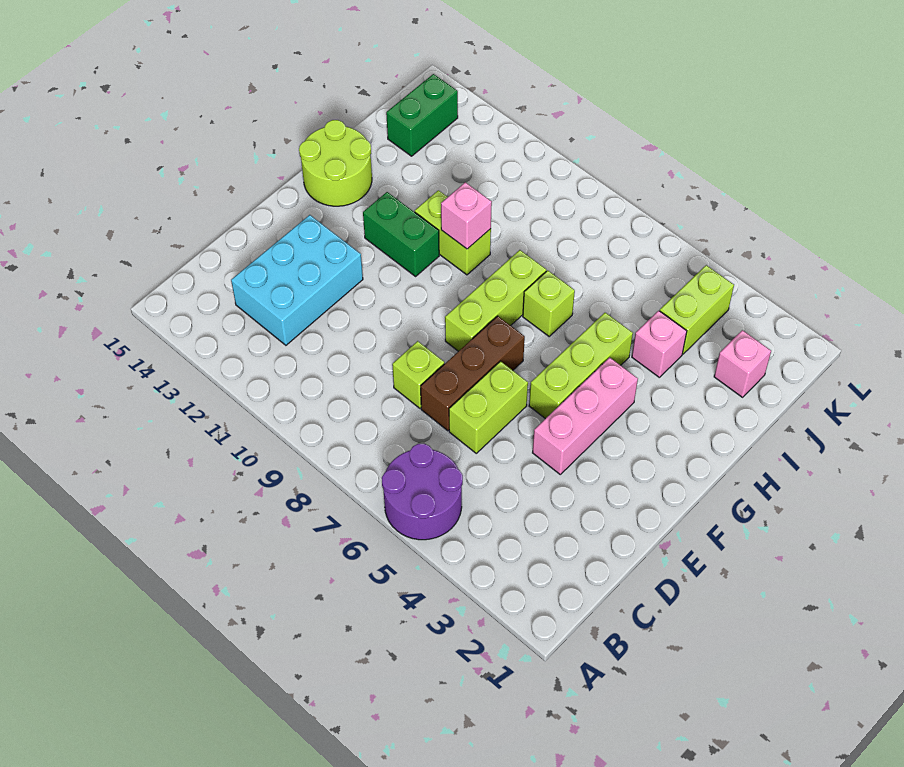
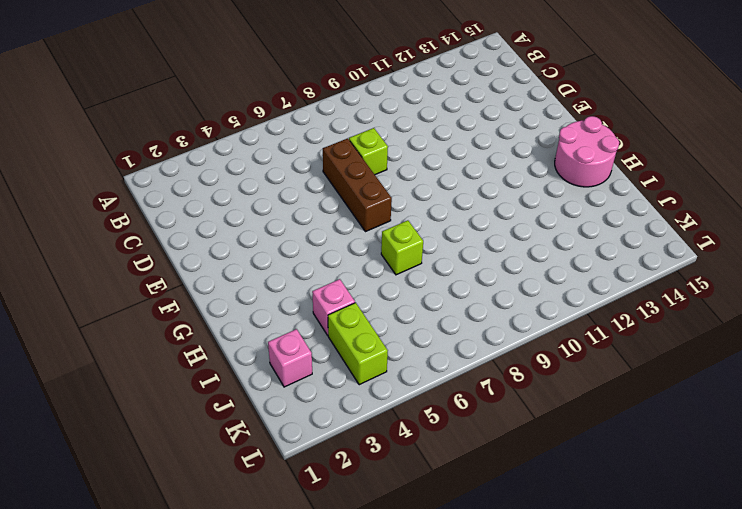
pink round brick G14:H15 level 1 -> lime round brick G14:H15 level 1
none -> purple round brick A5:B6 level 1
none -> cyan brick C12:E13 level 1
none -> lime brick D6:E6 level 1

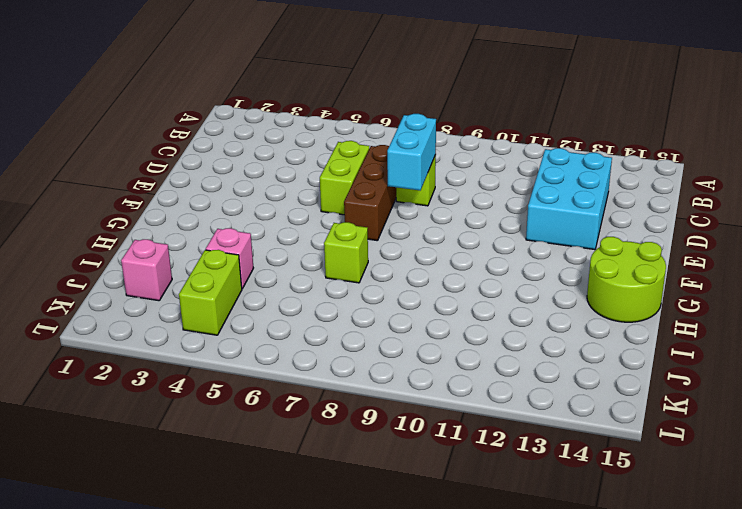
cyan brick D8:E8 level 2 -> none
none -> purple round brick A5:B6 level 1
none -> pink brick E4:G4 level 1
none -> lime brick F5:H5 level 1

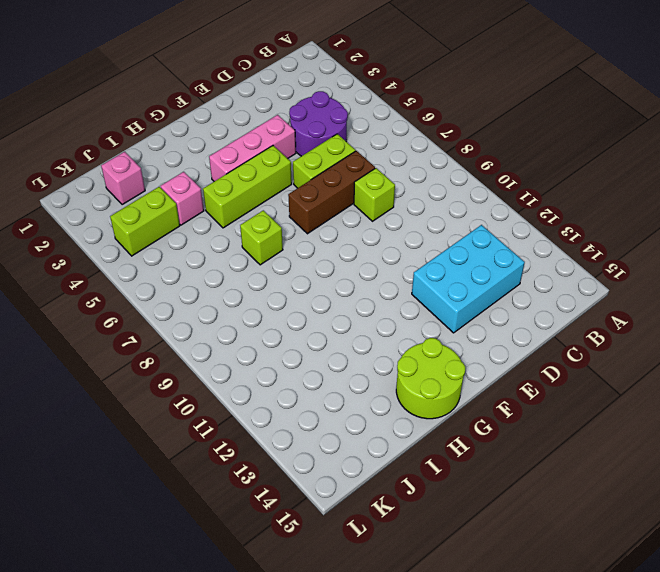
purple round brick C4:D5 level 1 -> purple round brick A5:B6 level 1
none -> lime brick F8:H8 level 1
none -> green brick G11:G12 level 1
none -> lime brick H10:H11 level 1

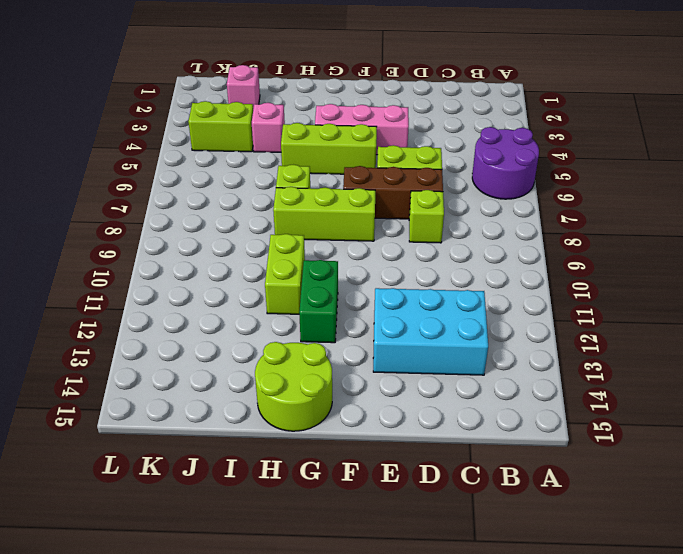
none -> green brick J14:K14 level 1
none -> pink brick H10 level 2

